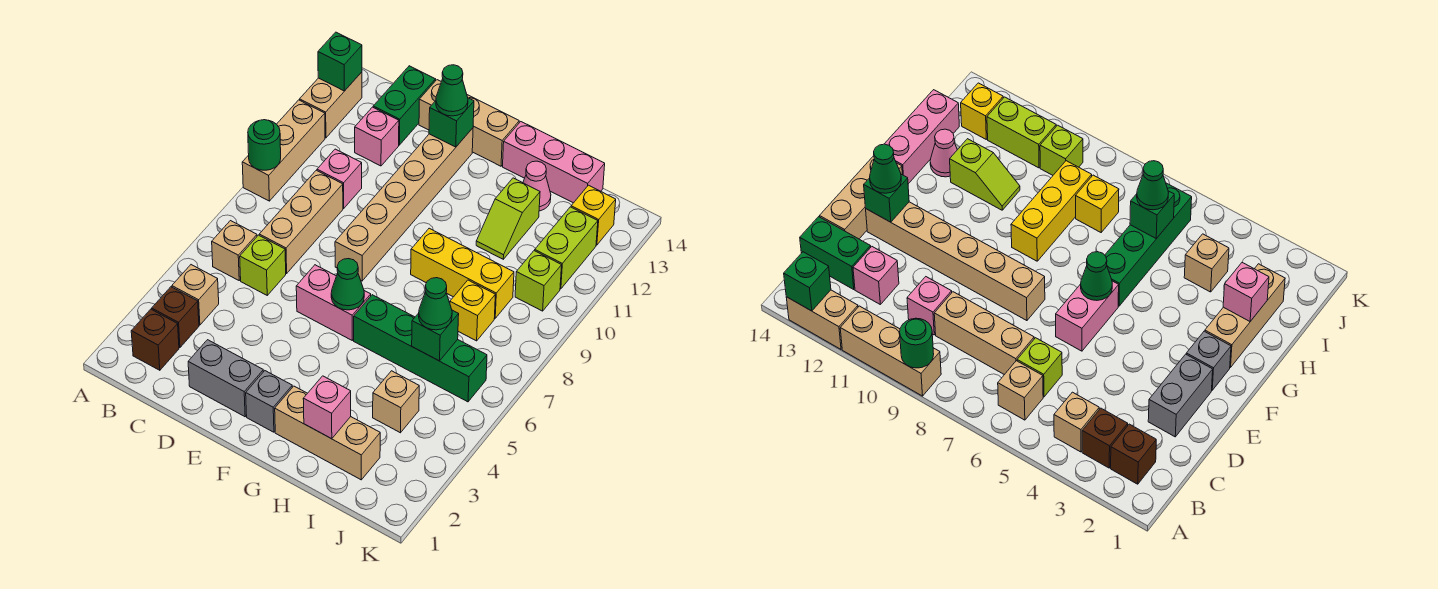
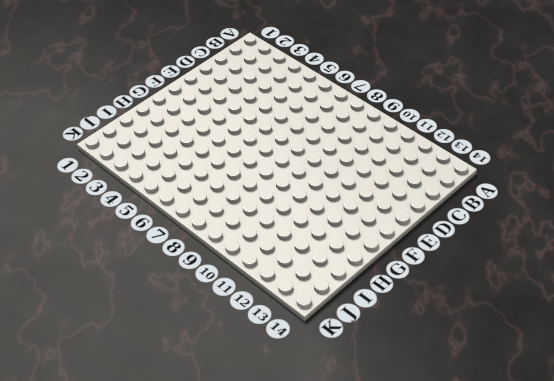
none -> tan brick A9:A11 level 1
none -> tan brick A12:A13 level 1
none -> brown brick B2 level 1
none -> brown brick B3 level 1

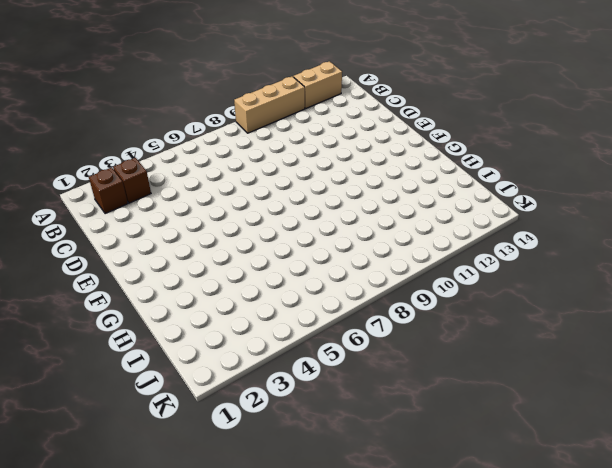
none -> tan brick B4 level 1
none -> tan brick B6 level 1
none -> lime brick C6 level 1
none -> tan brick C7:C9 level 1

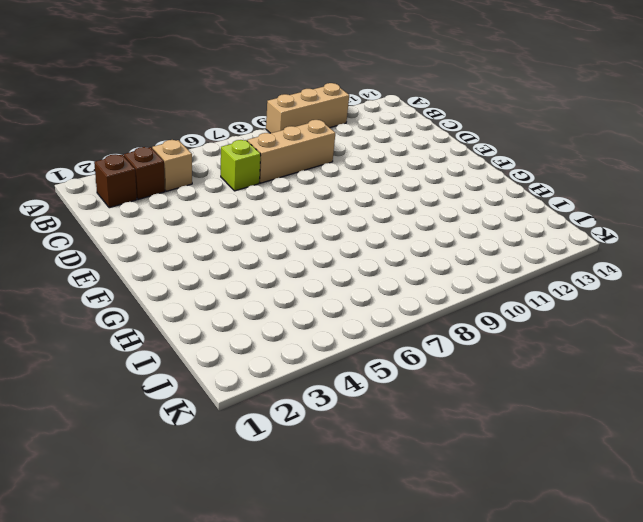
none -> tan brick A12:A13 level 1
none -> tan brick B6 level 1
none -> pink brick C10 level 1
none -> pink brick C12 level 1

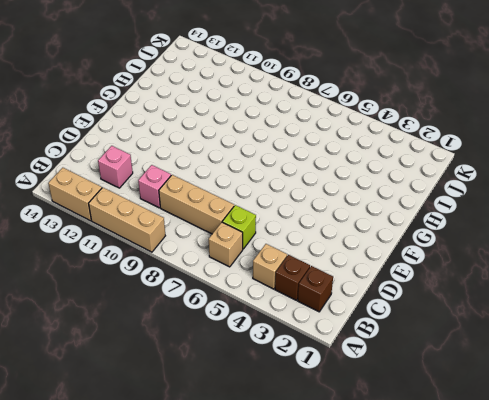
none -> green brick C13:C14 level 1
none -> grey brick D2:E2 level 1
none -> tan brick D14:F14 level 1
none -> pink brick E6:F6 level 1

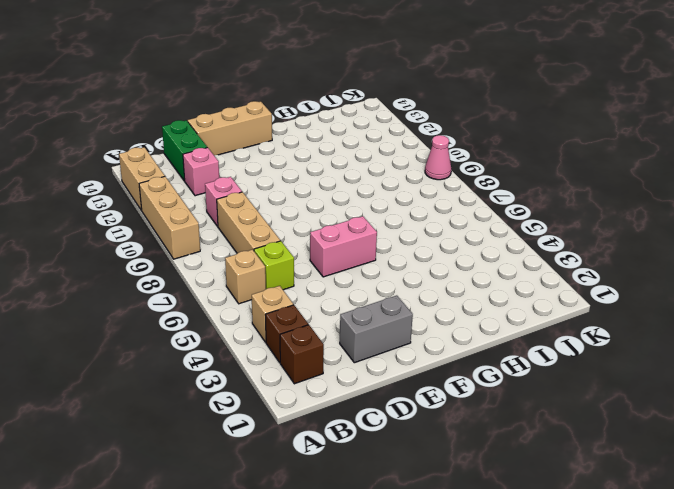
pink cone K9 level 1 -> pink cone H13 level 1
none -> tan brick E8:E13 level 1
none -> grey brick F2 level 1
none -> tan brick G2:I2 level 1
none -> green brick G6:J6 level 1

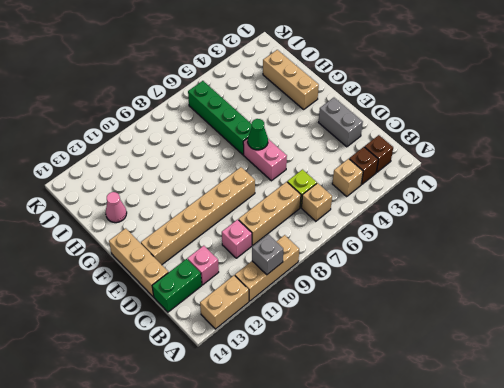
grey brick A10 level 2 -> grey brick F2 level 1
none -> yellow brick G9:I9 level 1
none -> pink brick G14:I14 level 1
none -> lime slope H11:H12 level 1 top 12
none -> tan brick I4 level 1

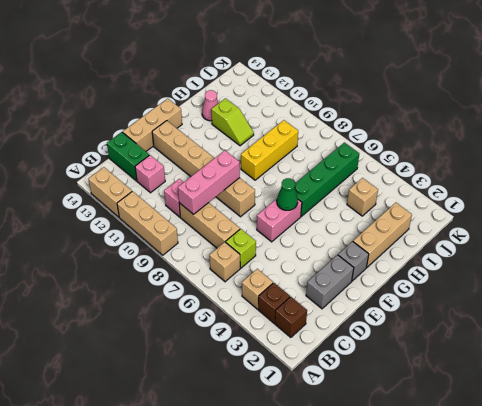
pink brick C9:E9 level 2 -> pink brick G14:I14 level 1
none -> yellow brick I8 level 1
none -> lime brick J10 level 1
none -> lime brick J11:J12 level 1
none -> yellow brick J13 level 1

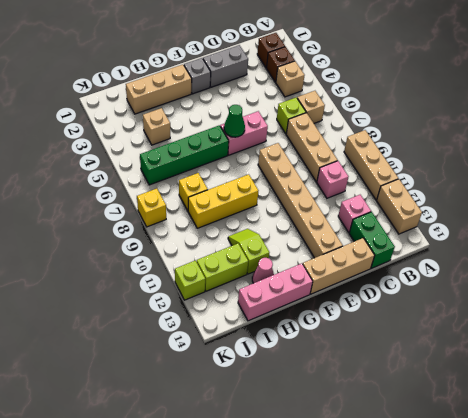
lime brick I12:J12 level 1 -> lime brick J11:J12 level 1
yellow brick K8 level 1 -> yellow brick J13 level 1
lime brick K12 level 1 -> lime brick J10 level 1
none -> green round brick A9 level 2
none -> green brick A13 level 2
none -> green brick E13 level 2
none -> pink brick H2 level 2

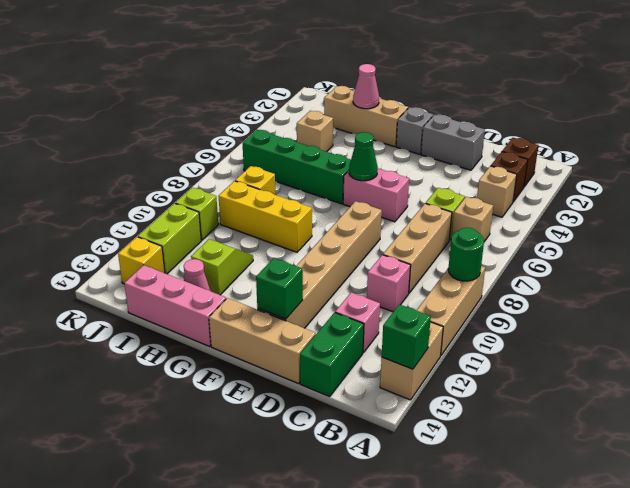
pink cone H2 level 2 -> pink brick H2 level 2
none -> green brick I6 level 2
none -> green cone E13 level 3
none -> green cone I6 level 3

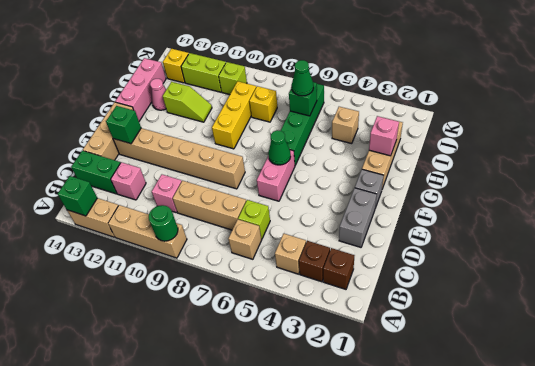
none -> green cone E13 level 3

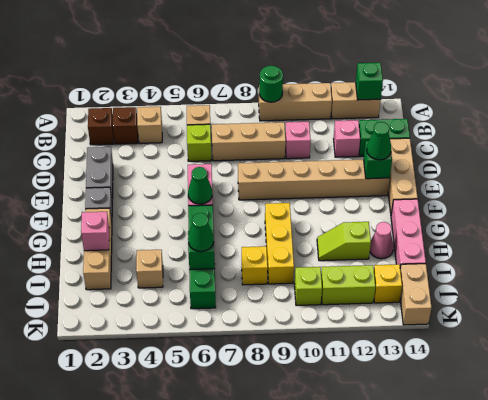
tan brick J14:K14 level 1 -> none

